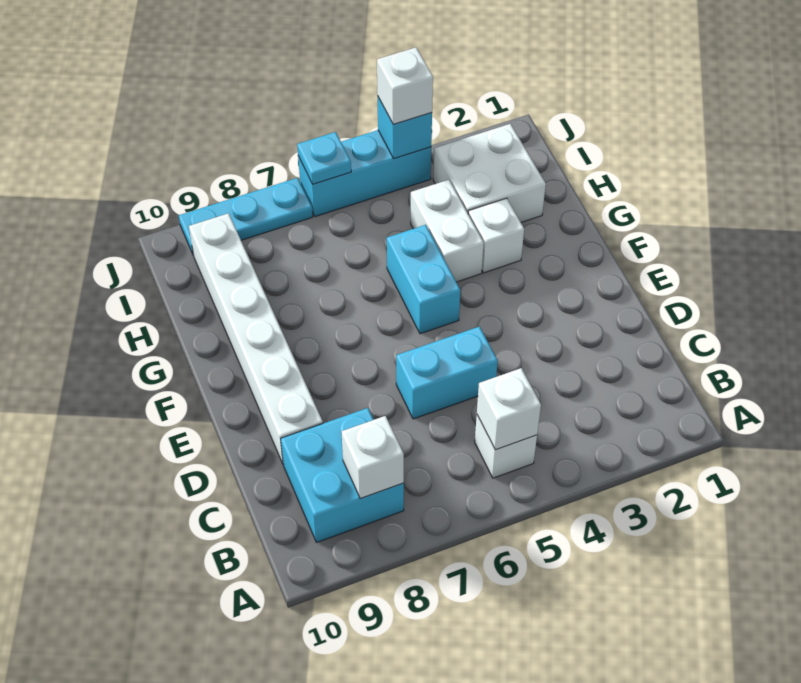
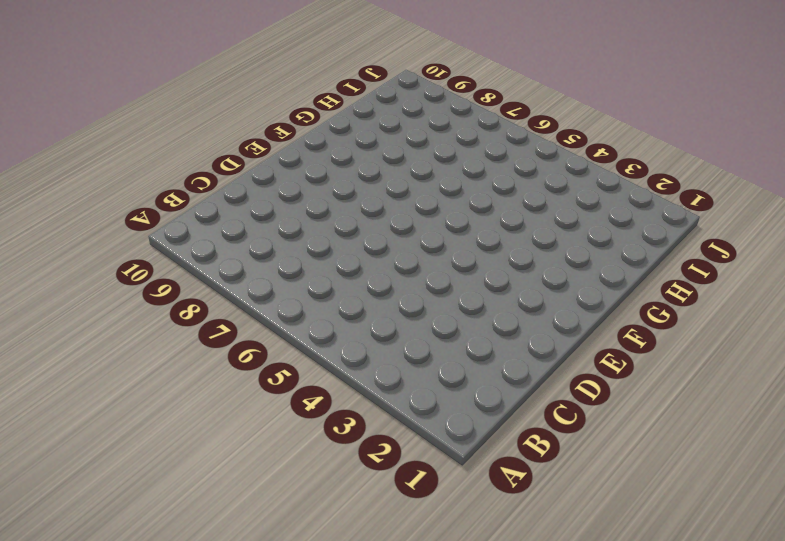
none -> white brick B5 level 1
none -> cyan brick B8:C9 level 1
none -> cyan brick D5:D6 level 1

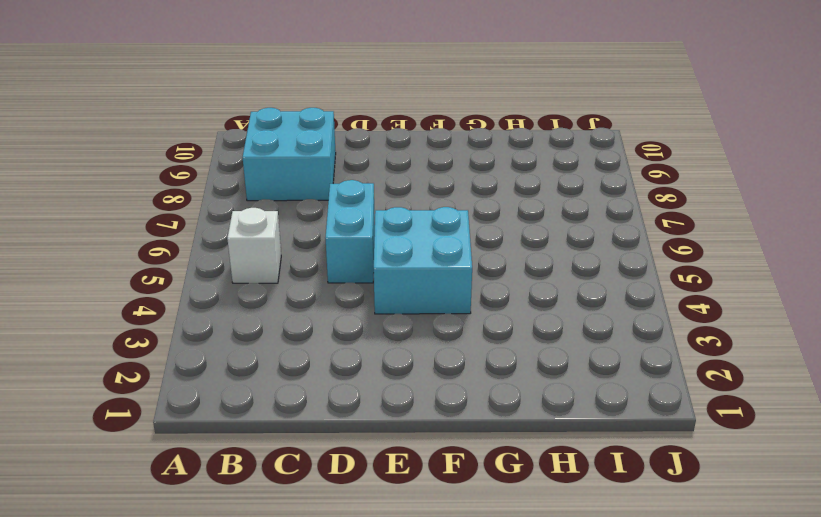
cyan brick E4:F5 level 1 -> cyan brick F5:G5 level 1
none -> white brick D9:I9 level 1
none -> white brick G3 level 1
none -> white brick G4:H4 level 1

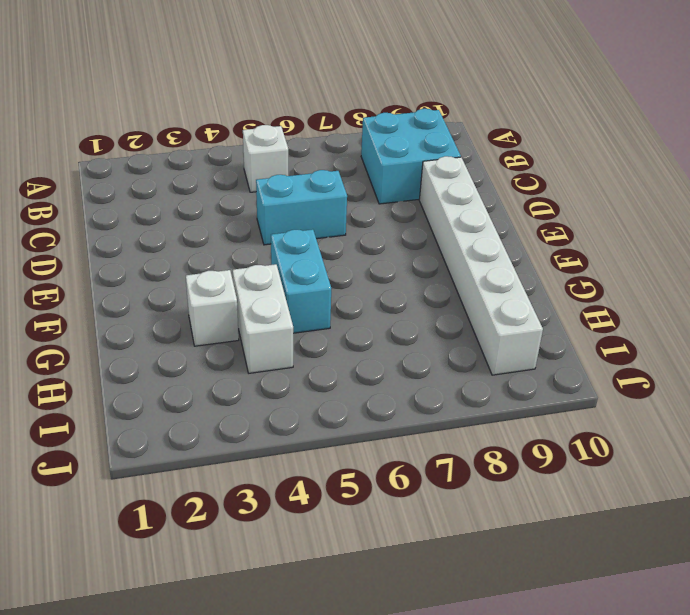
none -> white brick H2:I3 level 1
none -> cyan brick J4:J6 level 1
none -> cyan plate J7:J9 level 1

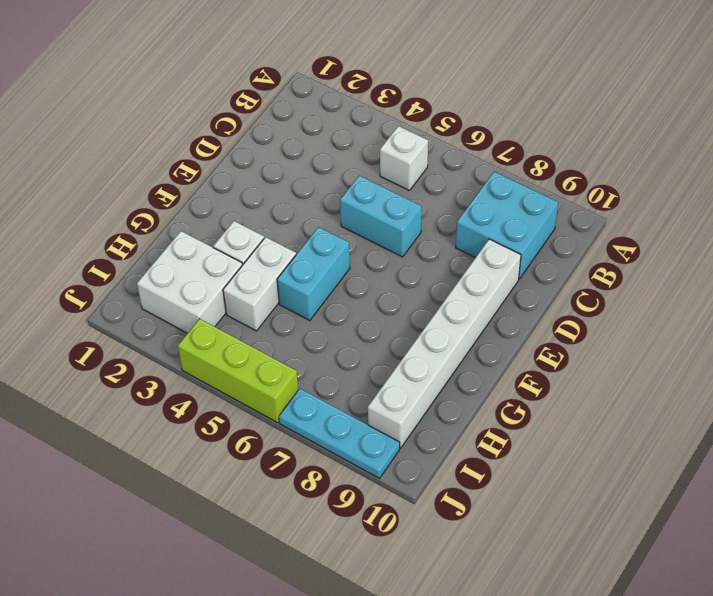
lime brick J4:J6 level 1 -> cyan brick J4:J6 level 1
none -> white brick B5 level 2
none -> white brick B8 level 2
none -> cyan brick J4 level 2

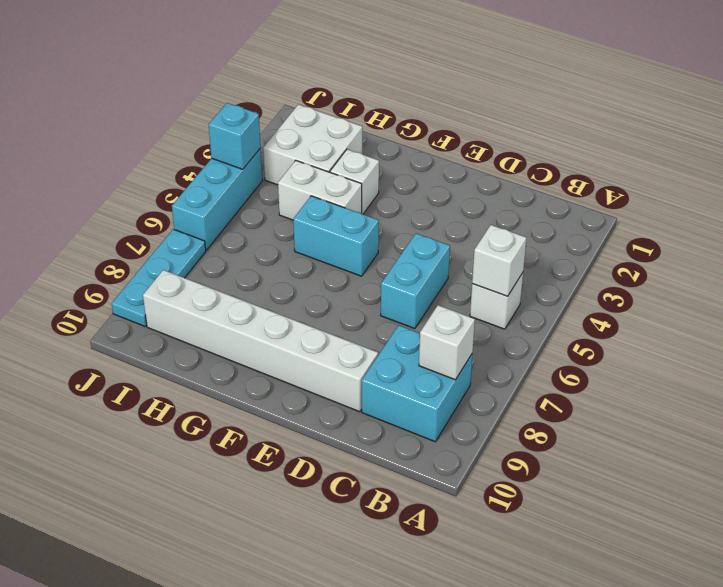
none -> cyan plate J6 level 2
none -> white brick J4 level 3

